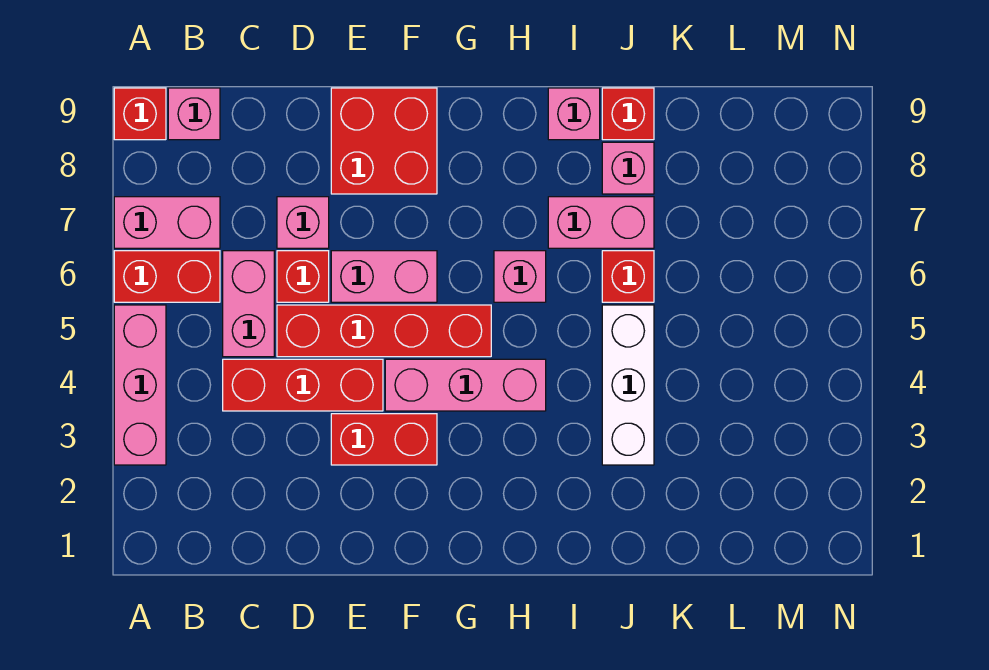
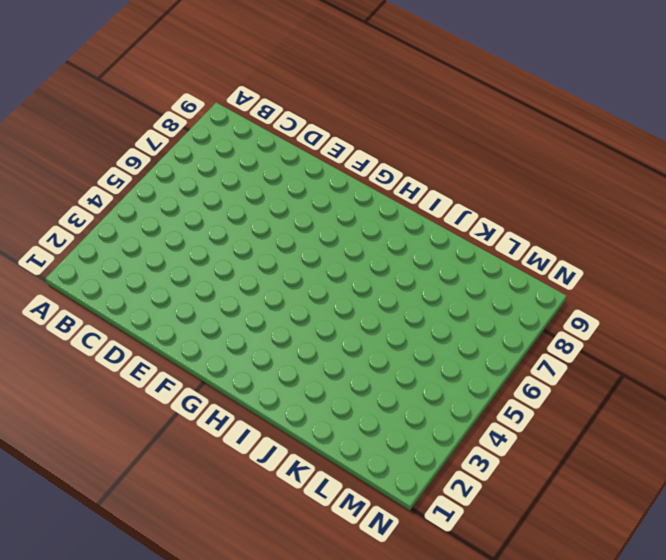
none -> pink brick A3:A5 level 1
none -> red brick A6:B6 level 1
none -> pink brick A7:B7 level 1

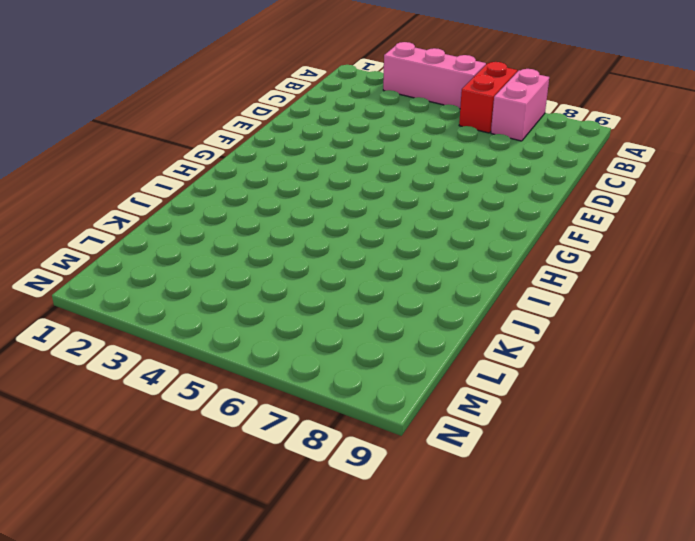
none -> red brick A9 level 1
none -> pink brick B9 level 1
none -> red brick C4:E4 level 1

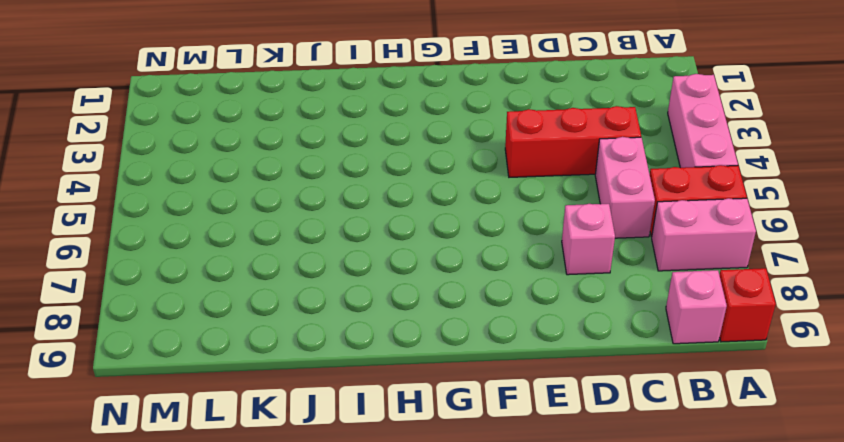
none -> red brick D5:G5 level 1
none -> red brick D6 level 1
none -> red brick E3:F3 level 1

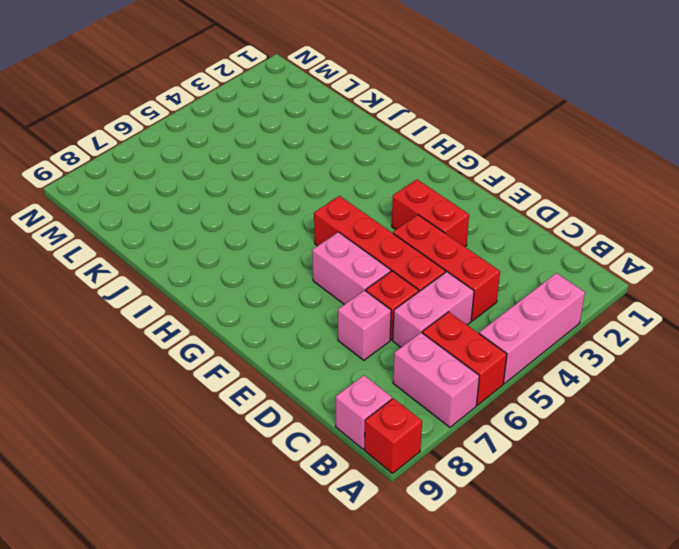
none -> red brick E8:F9 level 1
none -> pink brick F4:H4 level 1
none -> pink brick H6 level 1

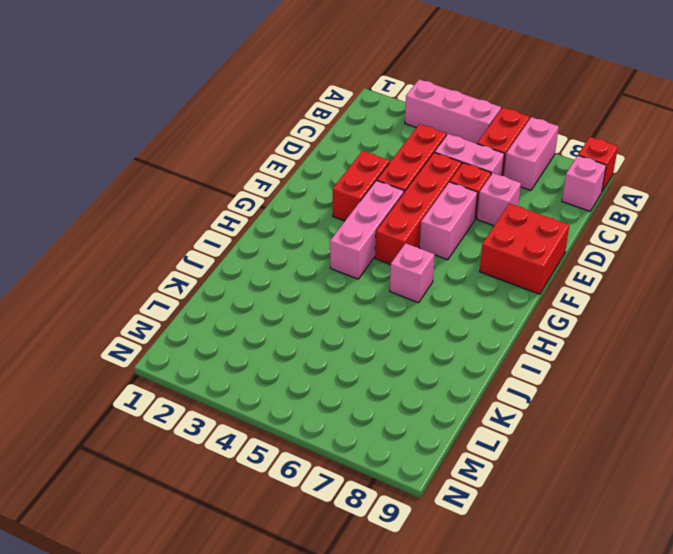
none -> pink brick I7:J7 level 1
none -> pink brick I9 level 1
none -> white brick J3:J5 level 1

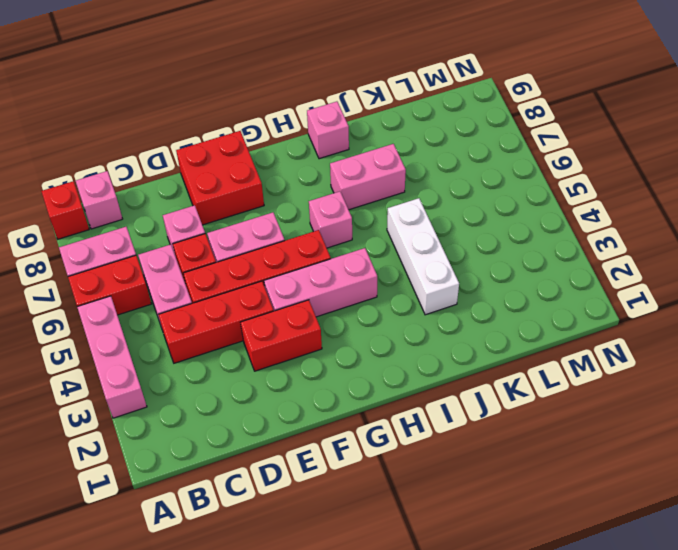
none -> red brick J6 level 1
none -> pink brick J8 level 1
none -> red brick J9 level 1

